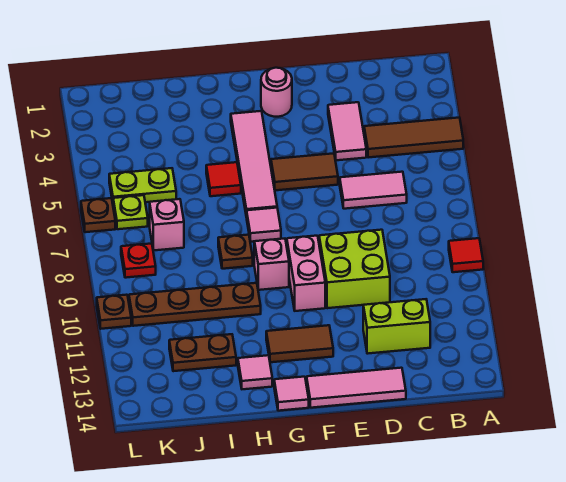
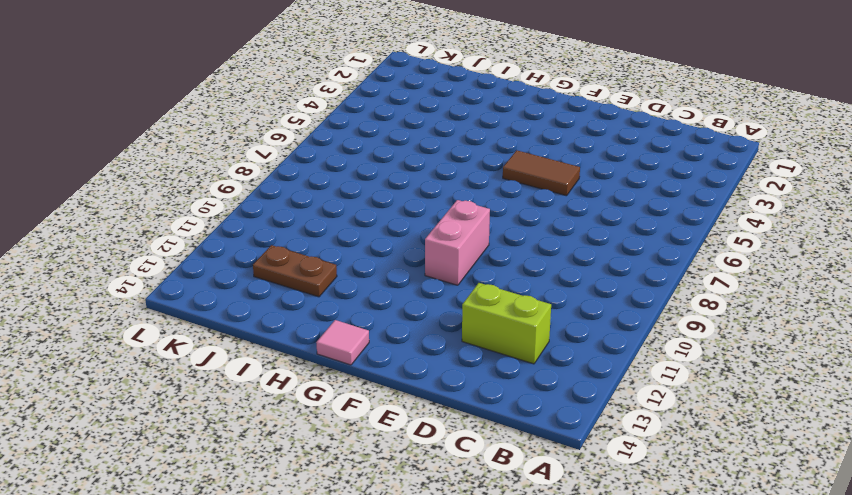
none -> brown tile A4:C4 level 1
none -> red tile A9 level 1
none -> pink tile C6:D6 level 1

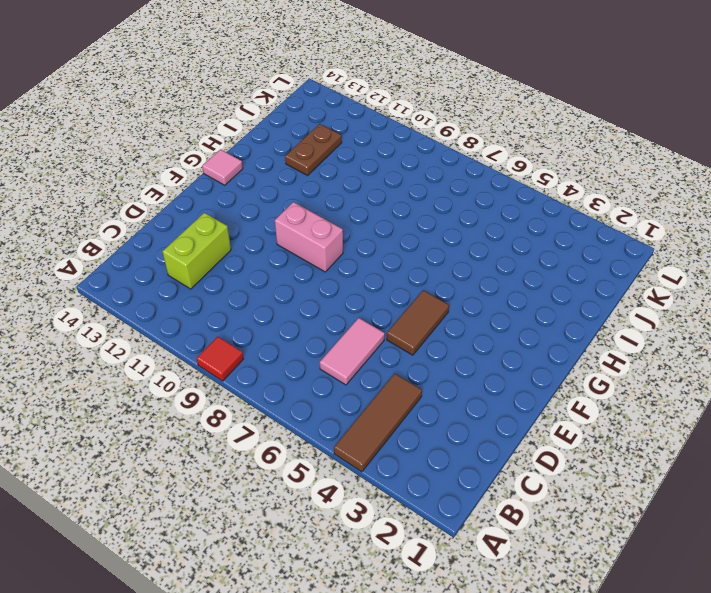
none -> pink tile D3:D4 level 1
none -> lime brick D9:E10 level 1
none -> pink tile D14:F14 level 1

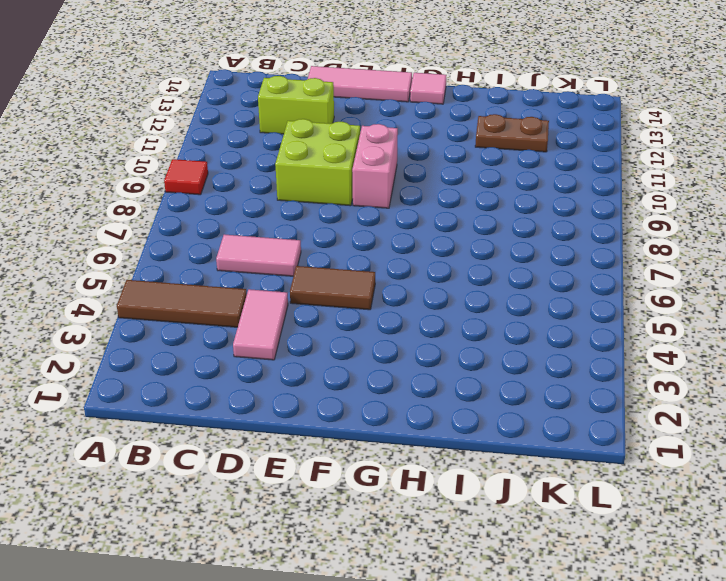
none -> pink round brick F2 level 1
none -> brown tile F12:G12 level 1
none -> pink tile G3:G6 level 1

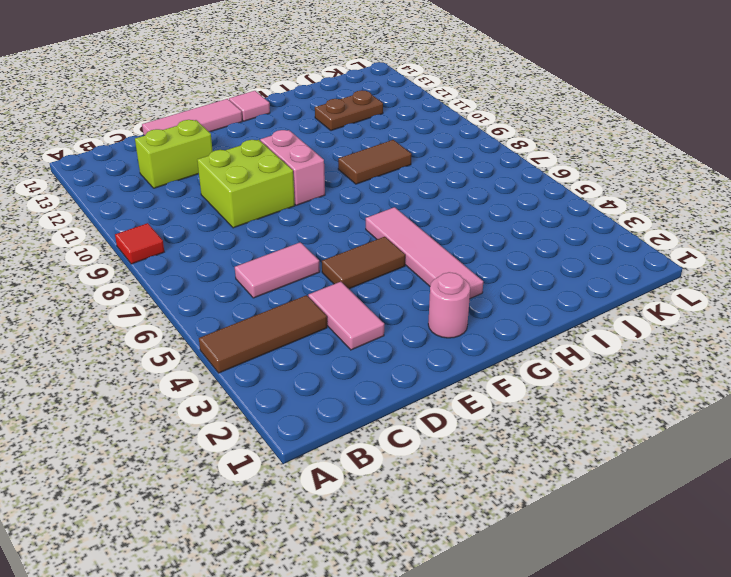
brown tile H9:I9 level 1 -> brown tile F12:G12 level 1
none -> pink tile G7 level 1
none -> pink brick G9 level 1
none -> red tile H5 level 1

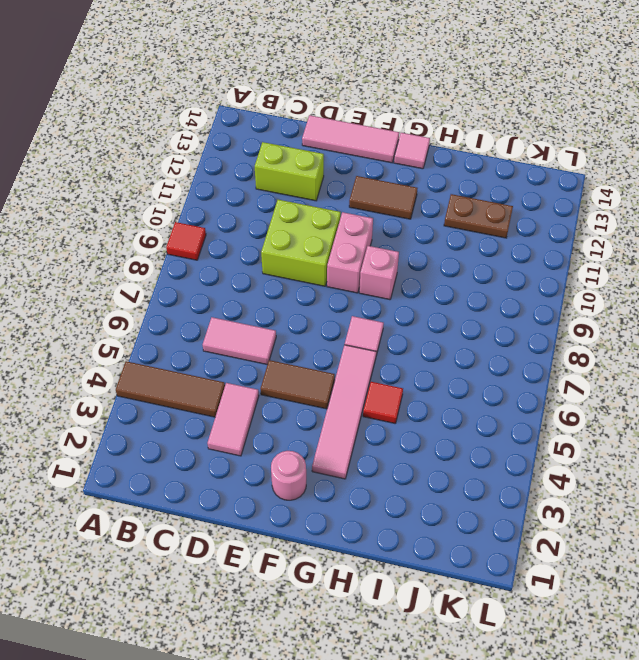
none -> brown plate H8 level 1
none -> brown plate H10:K10 level 1
none -> pink tile H13 level 1

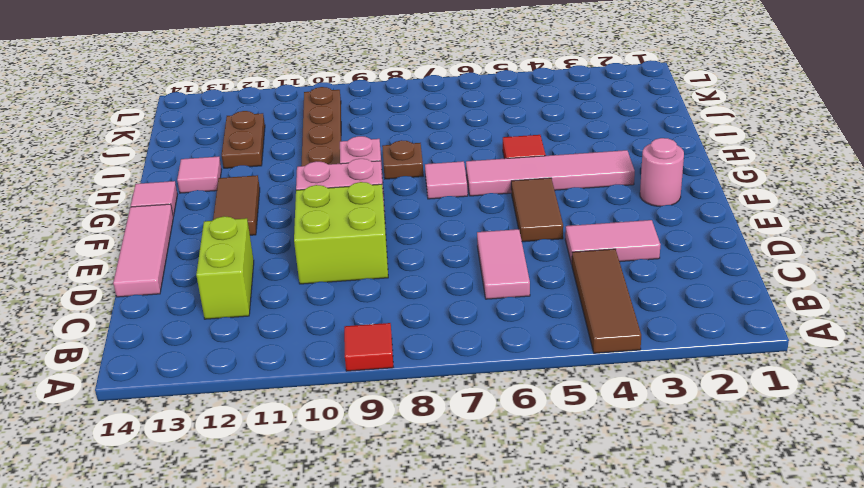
none -> lime plate J5:K5 level 1
none -> pink brick J7 level 1
none -> lime plate K6 level 1

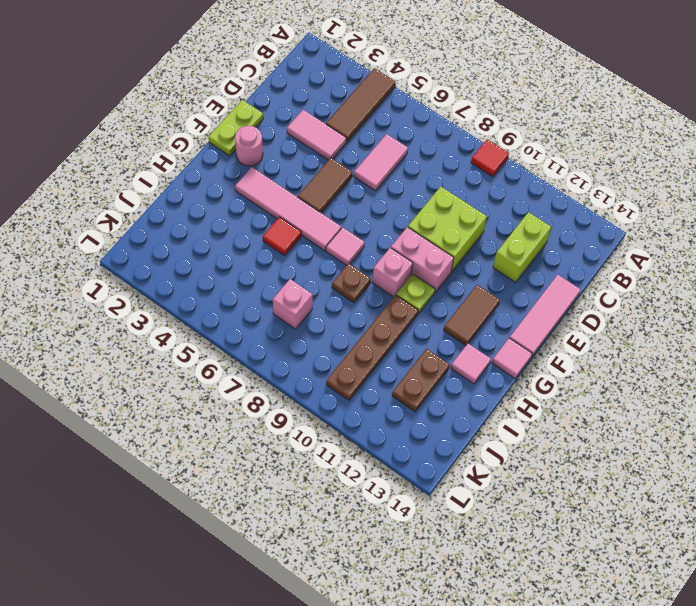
lime plate E1:F1 level 1 -> lime plate J5:K5 level 1
lime plate G10 level 1 -> lime plate K6 level 1
none -> red plate K8 level 1
none -> brown plate L6 level 1
none -> brown plate L10 level 1

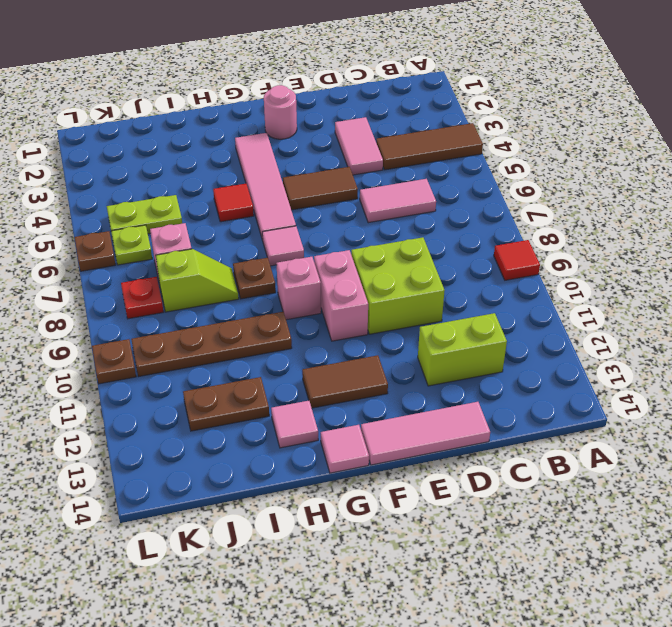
lime slope I8:J8 level 1 top J -> none

